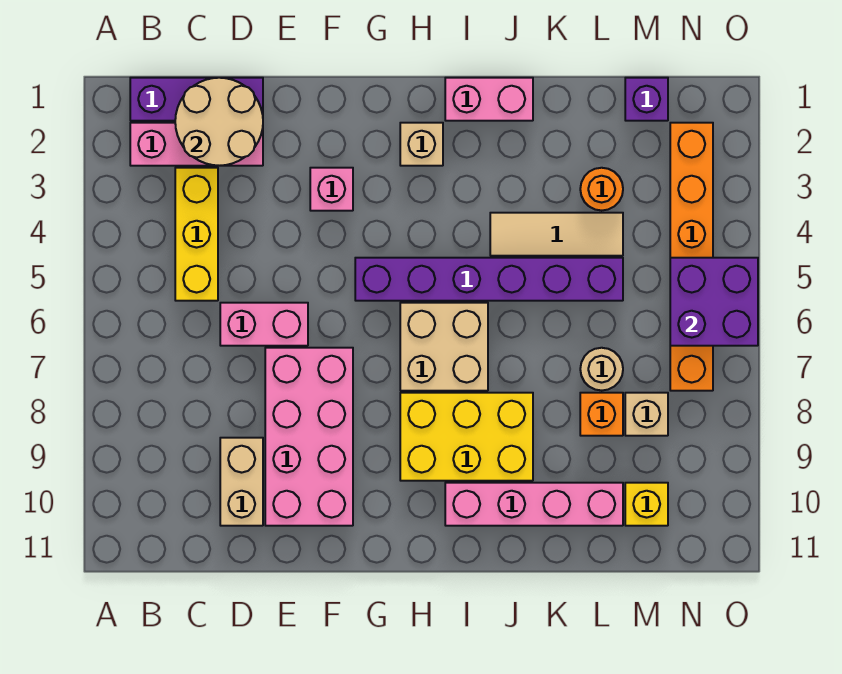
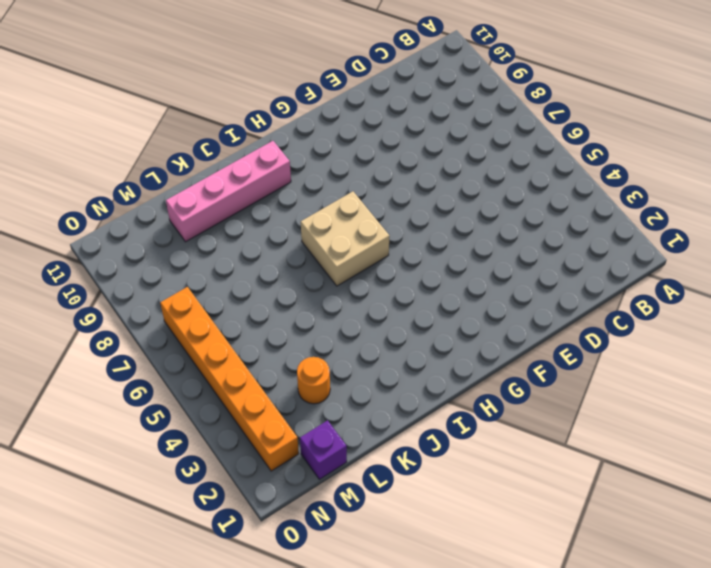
none -> purple brick B1:D1 level 1
none -> pink brick B2:D2 level 1
none -> yellow brick C3:C5 level 1

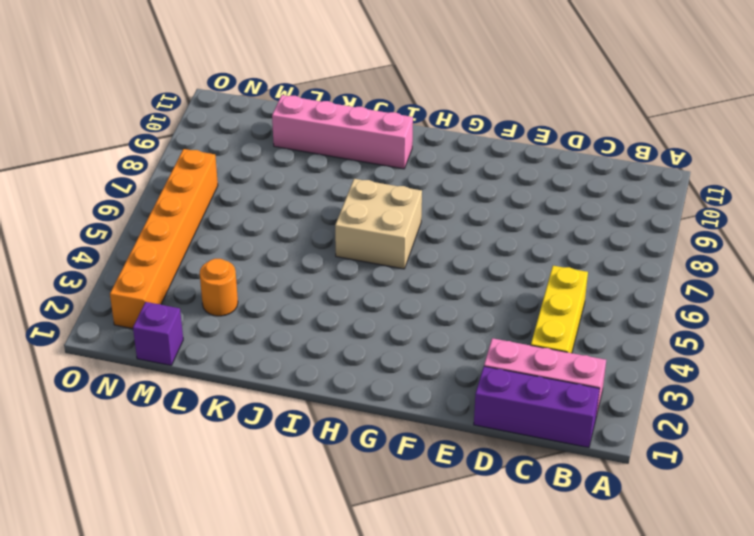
none -> pink brick D6:E6 level 1
none -> tan brick D9:D10 level 1
none -> pink brick E7:F10 level 1

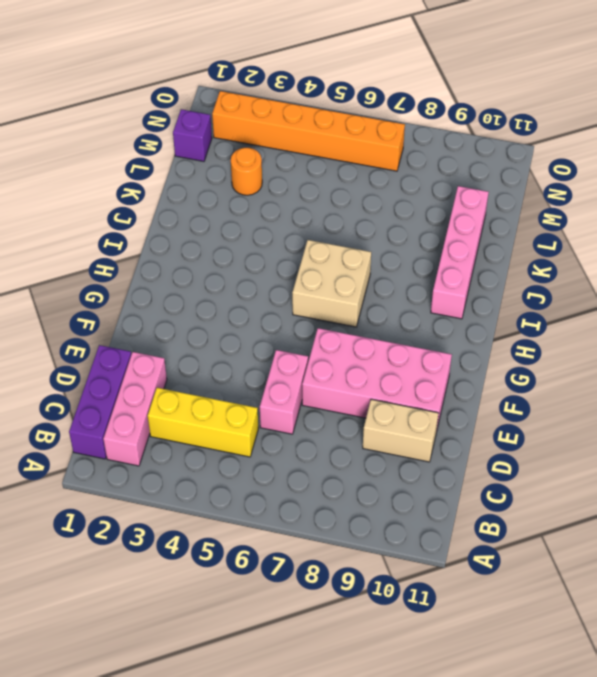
none -> pink brick F3 level 1
none -> purple brick G5:L5 level 1
none -> tan brick H2 level 1

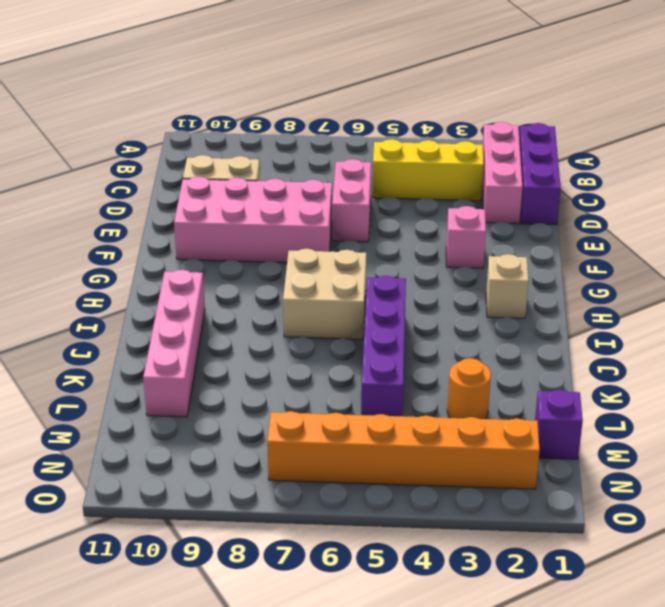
purple brick I5:L5 level 1 -> purple brick G5:L5 level 1
none -> yellow brick H8:J9 level 1
none -> pink brick I1:J1 level 1
none -> tan tile J4:L4 level 1

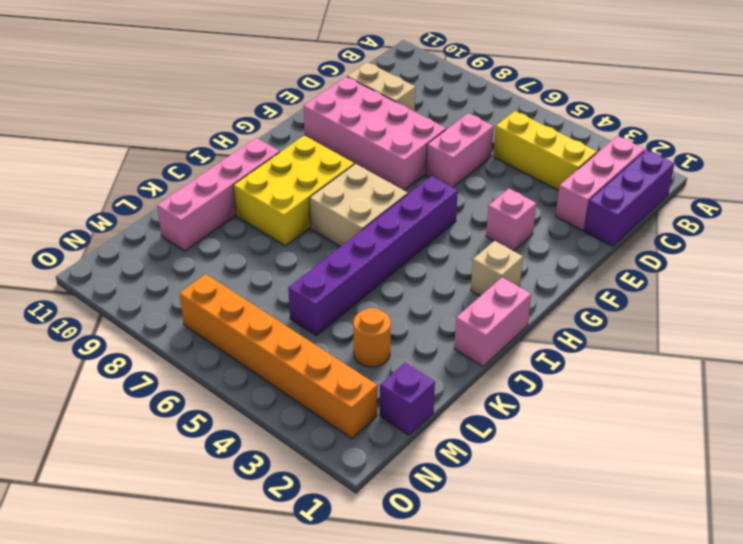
none -> tan tile J4:L4 level 1
none -> tan round brick L7 level 1
none -> orange brick L8 level 1

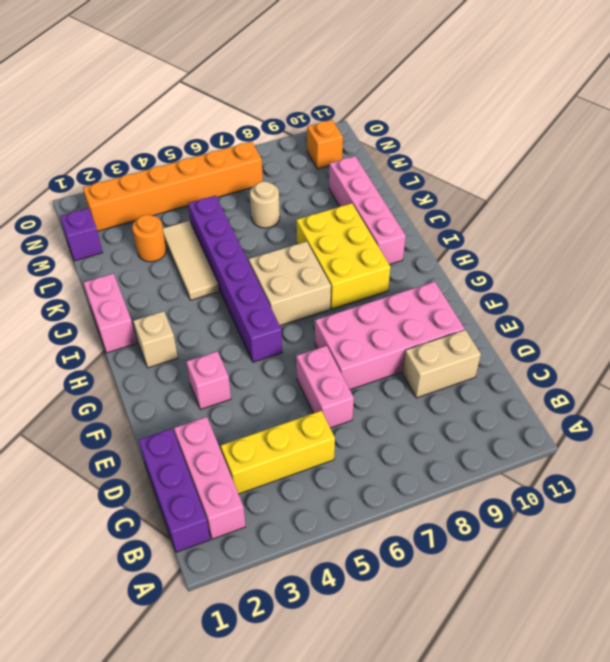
orange brick N10 level 1 -> orange brick L8 level 1
none -> tan brick M8 level 1
none -> yellow brick M10 level 1
none -> tan round brick C1:D2 level 2

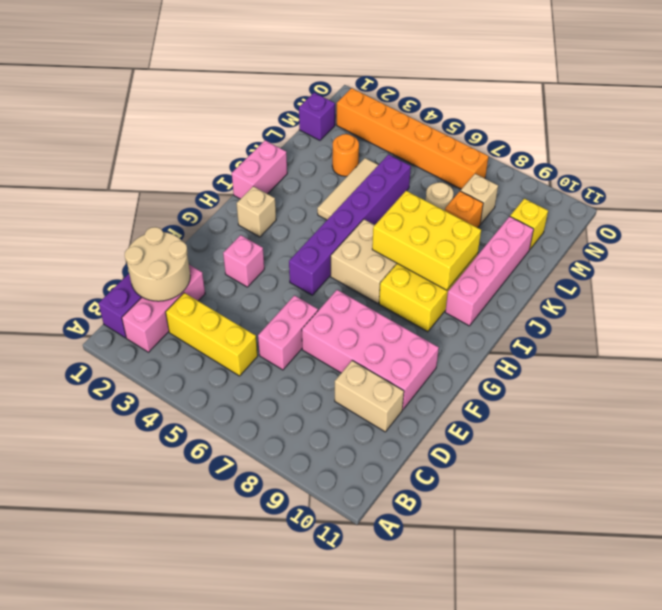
yellow brick I7:J9 level 2 -> none
none -> purple brick N5:O6 level 2

